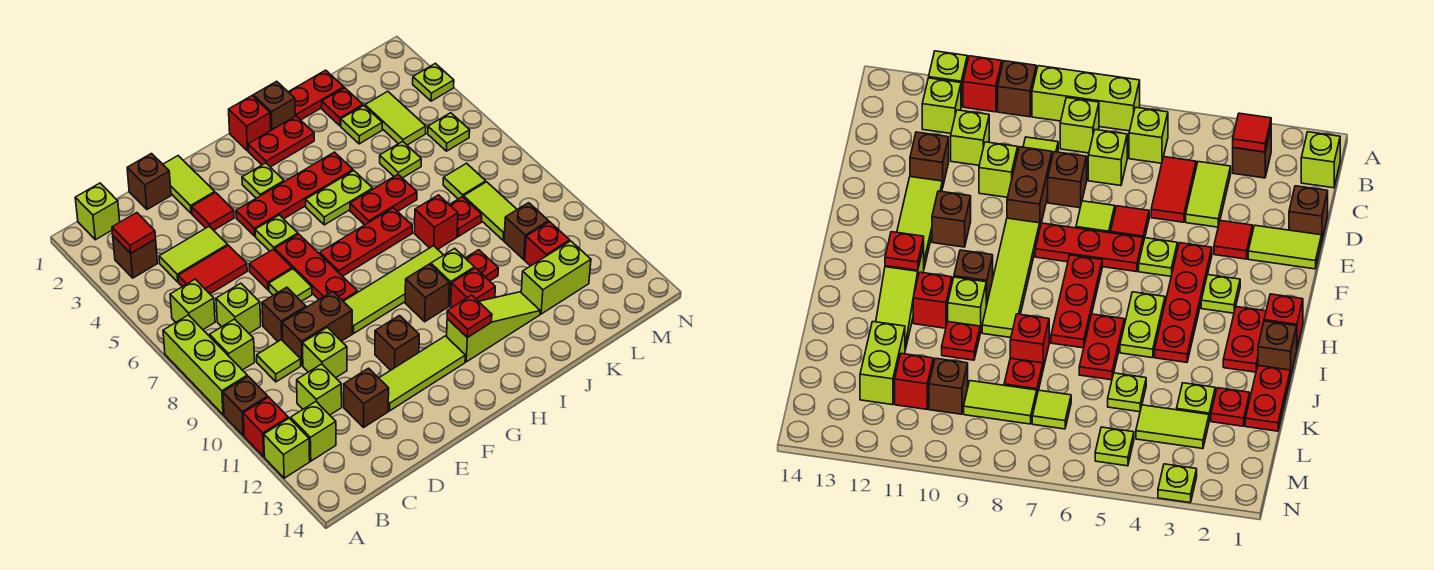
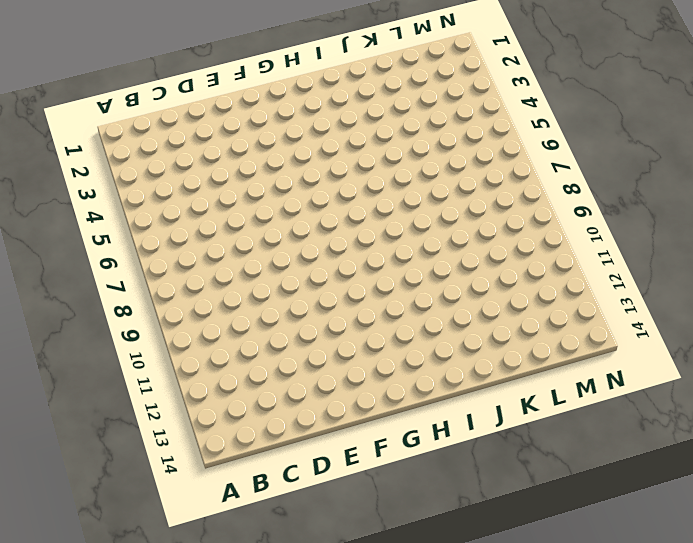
none -> lime brick A7:A9 level 1
none -> brown brick A10 level 1
none -> red brick A11 level 1
none -> lime brick A12 level 1

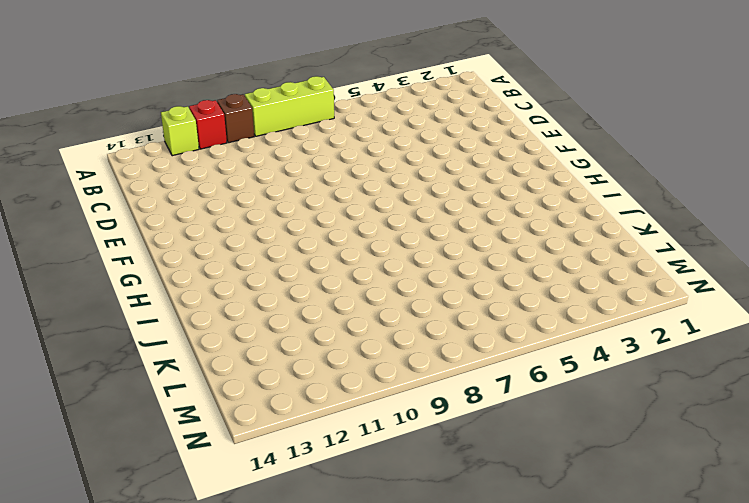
none -> lime brick B1 level 1
none -> brown brick B3 level 1
none -> lime brick B6 level 1
none -> lime brick B8 level 1

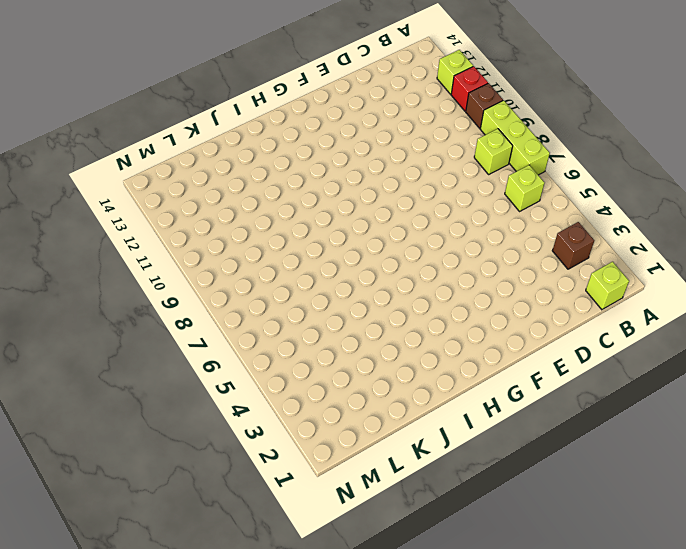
none -> lime brick B12 level 1
none -> lime tile C4:D4 level 1
none -> red tile C5:D5 level 1
none -> lime brick C7 level 1

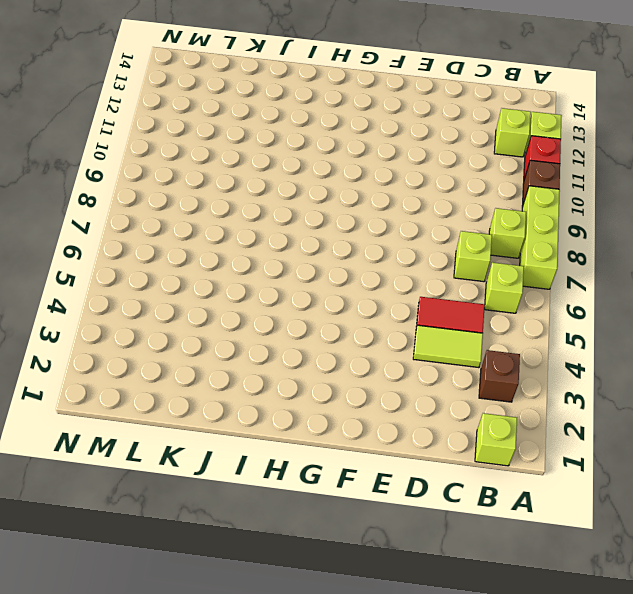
none -> lime tile C9 level 1
none -> lime brick C11 level 1
none -> brown brick D1 level 1
none -> brown brick D8 level 1

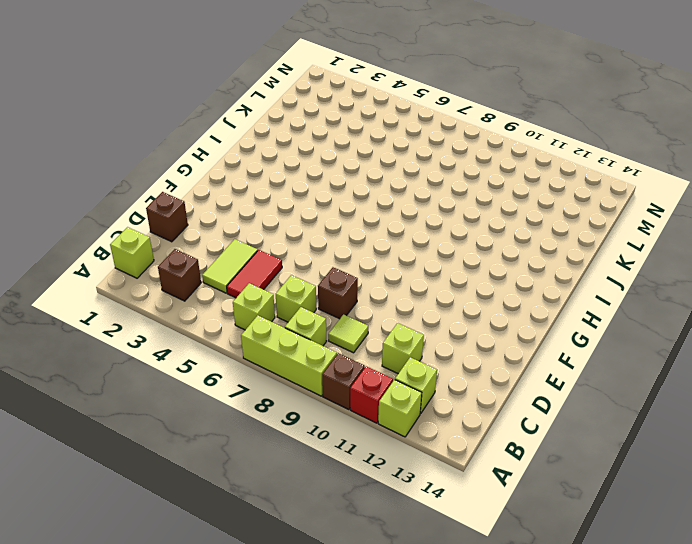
none -> brown brick D9:E9 level 1
none -> lime brick D10 level 1
none -> brown brick D12 level 1
none -> lime tile E1:E2 level 1

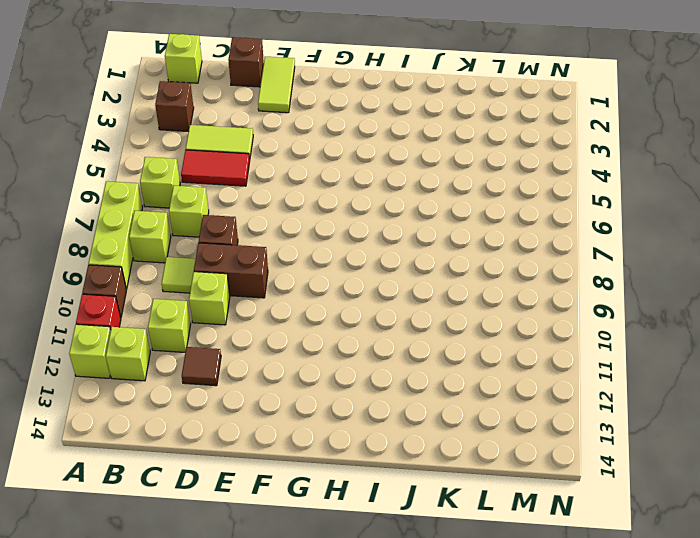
brown tile D12 level 1 -> brown brick D12 level 1
none -> red tile E3 level 1
none -> red tile E6 level 1
none -> lime tile E7 level 1
none -> lime tile E12:G12 level 1

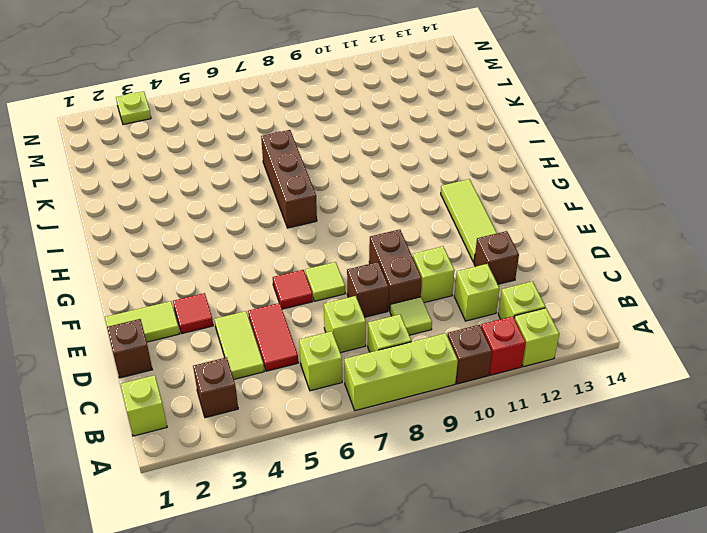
brown brick H7:J7 level 1 -> red plate G7:I7 level 1
none -> red plate F4:I4 level 1
none -> lime plate F5 level 1
none -> red plate F6:F8 level 1
none -> lime tile F9:I9 level 1

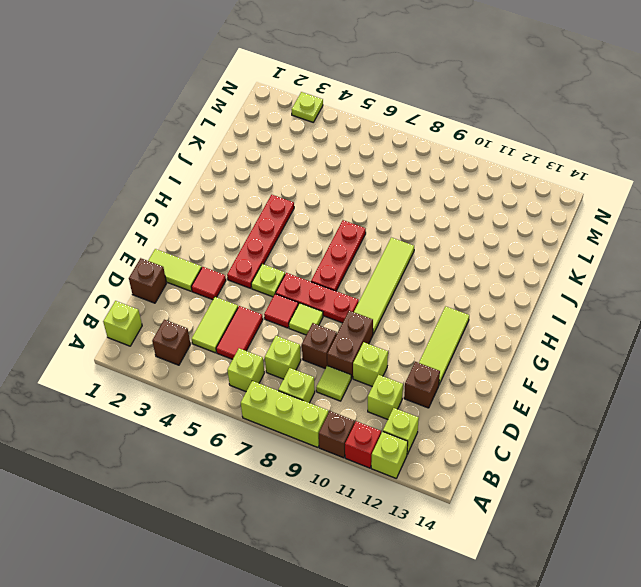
none -> brown brick F11 level 1
none -> lime plate G3 level 1
none -> red brick H1 level 1
none -> red plate H2:I2 level 1

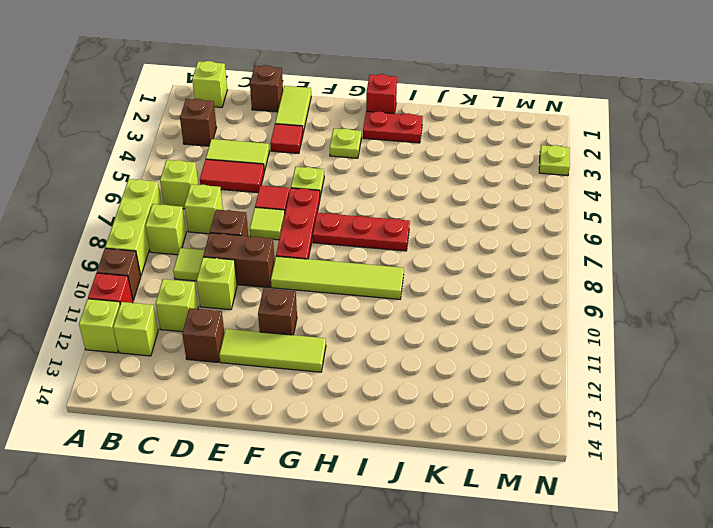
none -> red plate F4:I4 level 1
none -> lime plate H5:I5 level 1
none -> brown brick H10 level 1
none -> lime slope H12:J12 level 1 top H

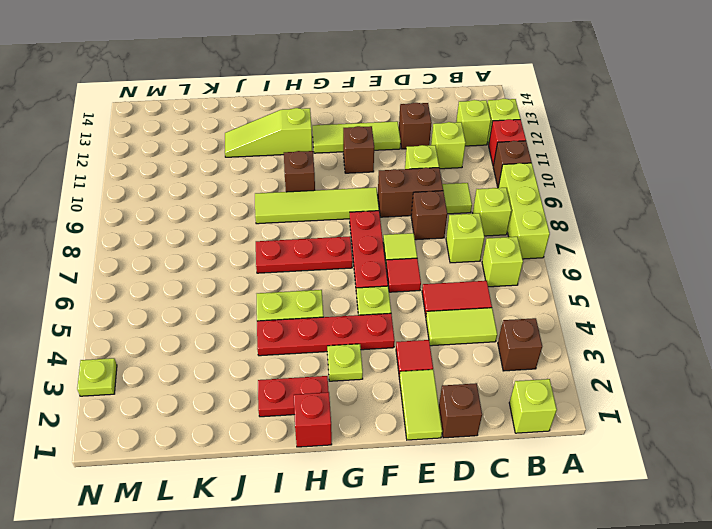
none -> brown brick I1 level 1
none -> red plate I6:J6 level 1
none -> lime brick I10 level 1
none -> red brick I11 level 1

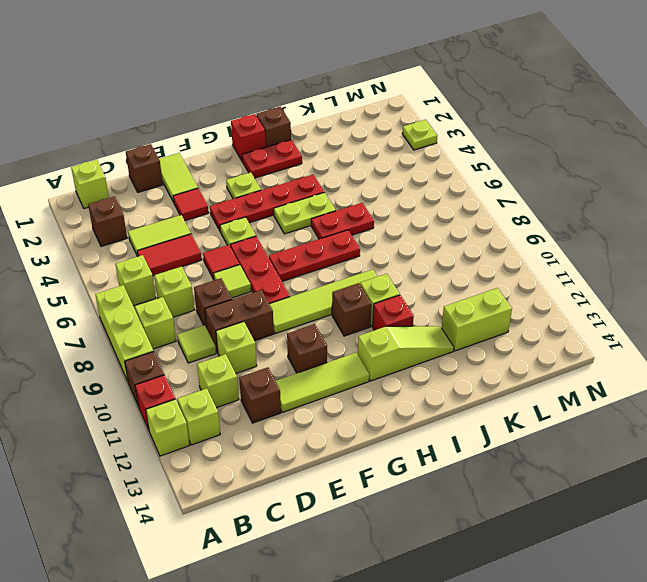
none -> red plate J1:K1 level 1
none -> red brick J8 level 1
none -> red plate J10 level 1
none -> red plate K2 level 1

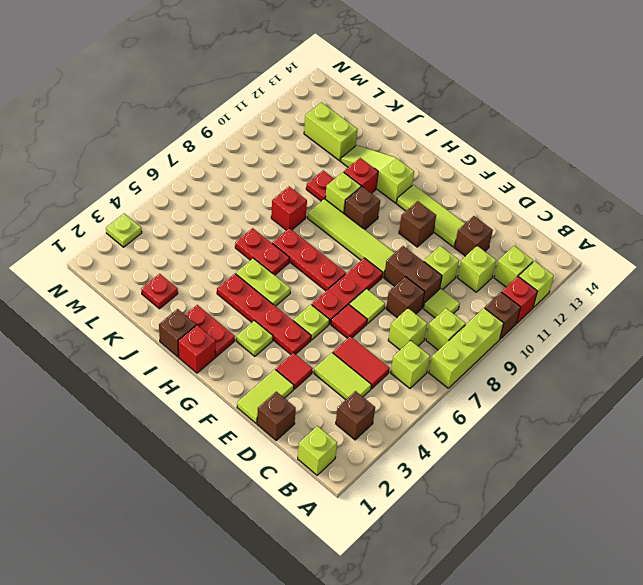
none -> red plate J1:K1 level 1
none -> lime plate K3 level 1
none -> lime plate K5 level 1
none -> red plate K8 level 1

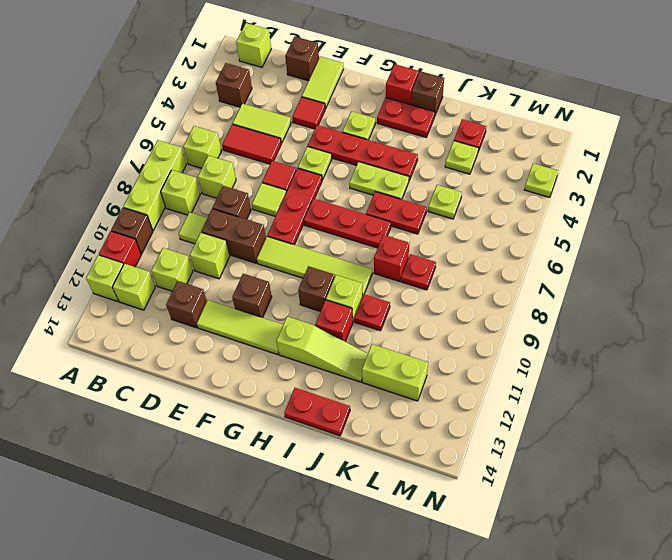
red plate I14:J14 level 1 -> red plate J1:K1 level 1
none -> lime tile L3:L4 level 1
none -> lime tile L7 level 1
none -> lime tile L8:L9 level 1
none -> brown brick L10 level 1

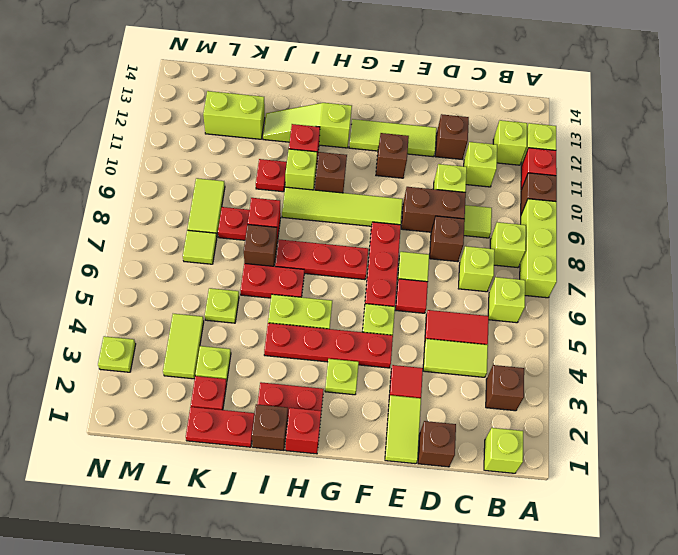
brown brick J7 level 1 -> brown brick L10 level 1
none -> red brick L11 level 1
none -> lime plate M5 level 1
none -> red tile B3 level 2
none -> red plate H12 level 2

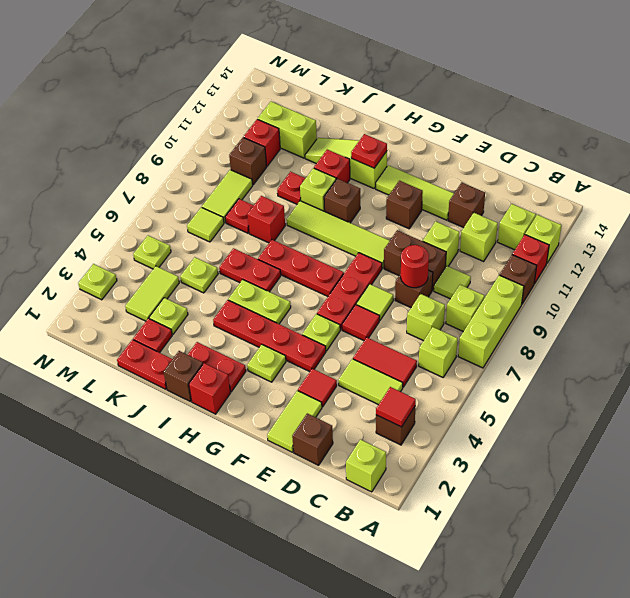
red round brick D8 level 2 -> none

